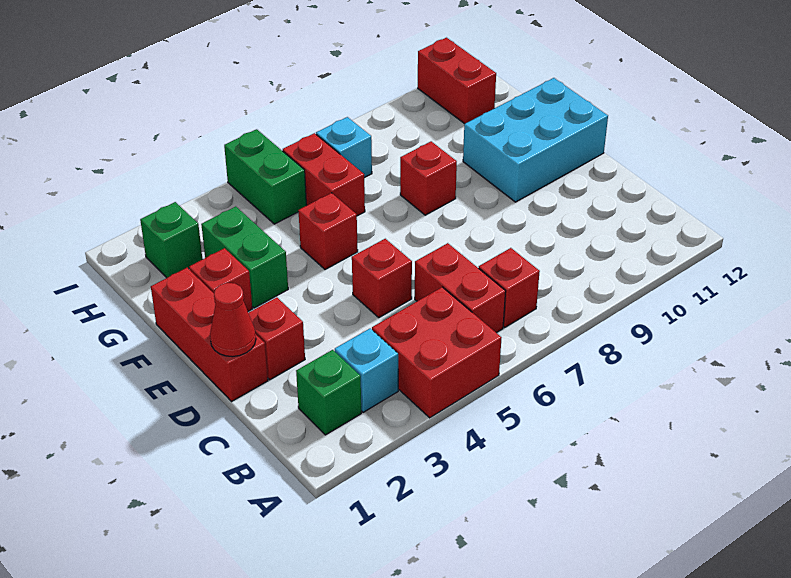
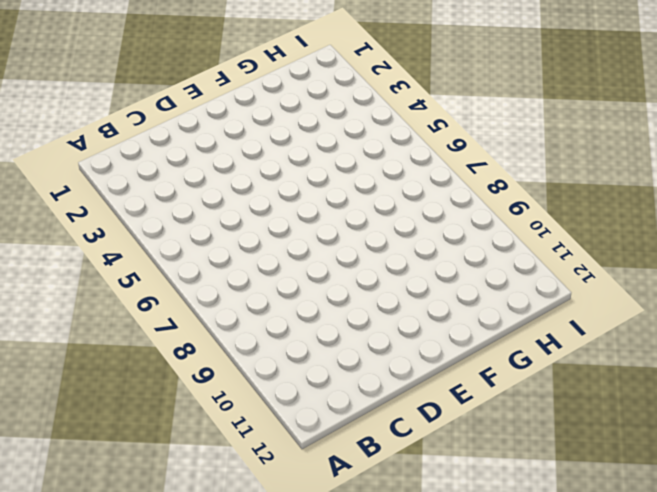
none -> red brick A4:B5 level 1
none -> green brick B2 level 1
none -> cyan brick B3 level 1

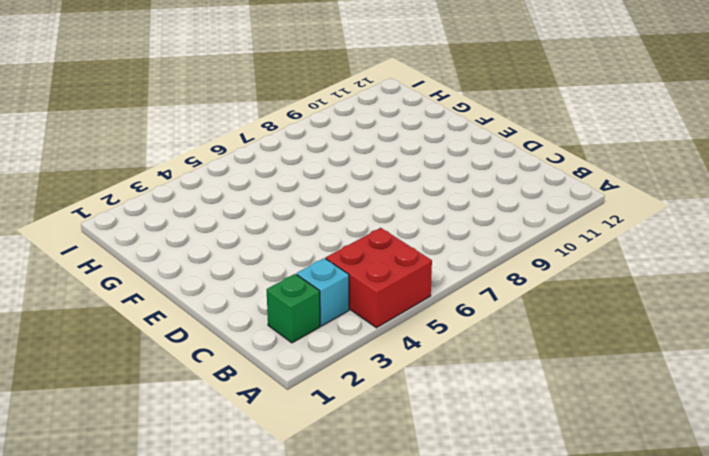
none -> red brick B6:C6 level 1
none -> red brick B7 level 1
none -> red brick D1:F1 level 1

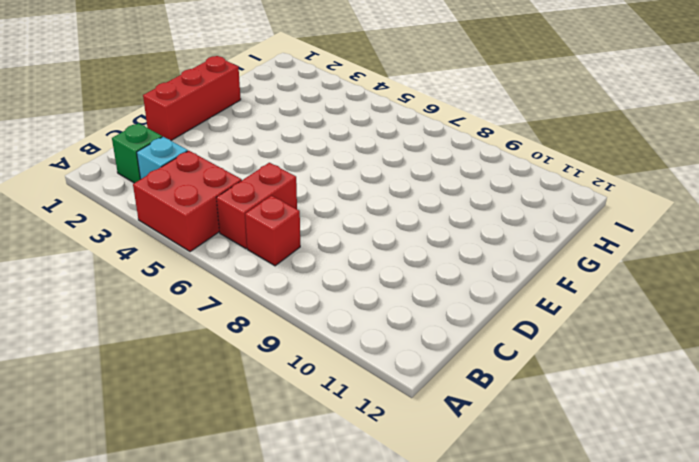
none -> red brick D2 level 1
none -> red brick D5 level 1
none -> cyan brick E10:F12 level 1

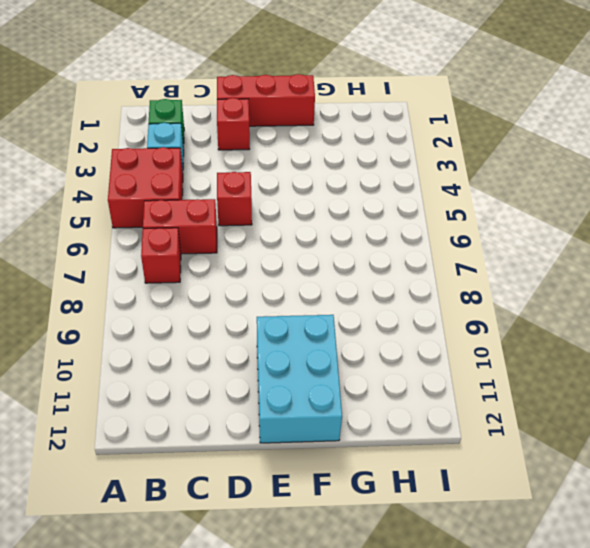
none -> red brick F2 level 1
none -> green brick F3:G3 level 1
none -> red brick F5 level 1

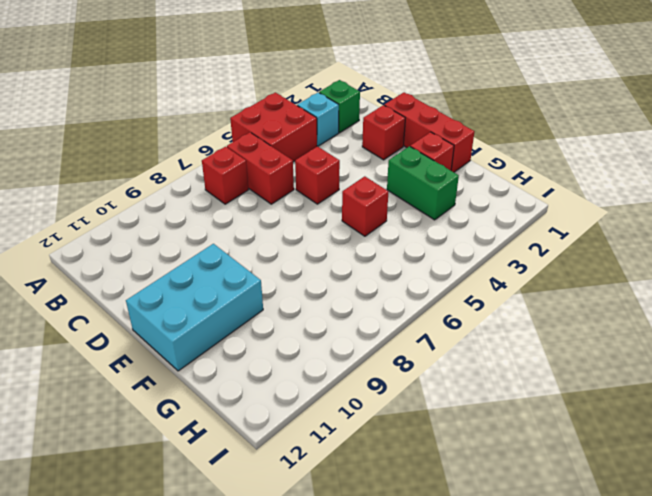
none -> red brick F8 level 1
none -> red brick G6:H6 level 1
none -> green brick H2 level 1

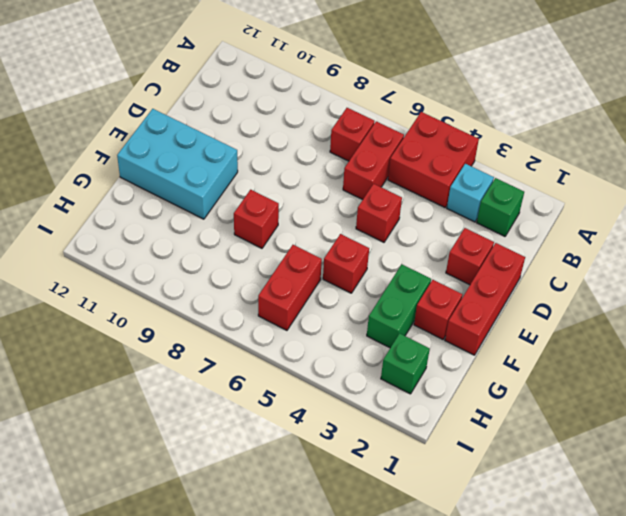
none -> green brick H5:I5 level 1
none -> cyan brick H7 level 1
none -> red brick H11:I11 level 1

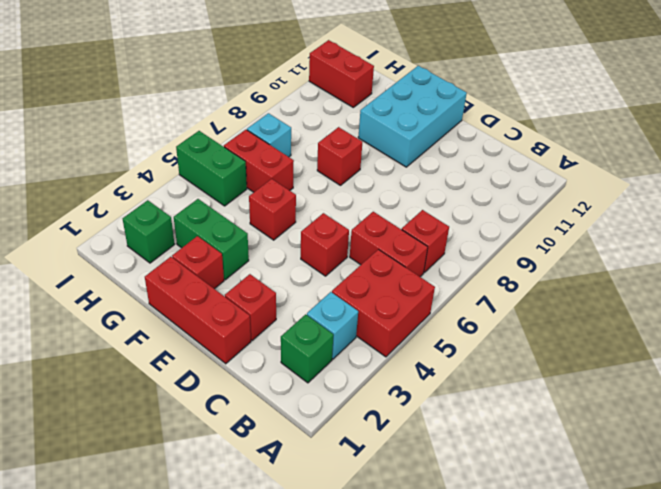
none -> red cone D1 level 2

